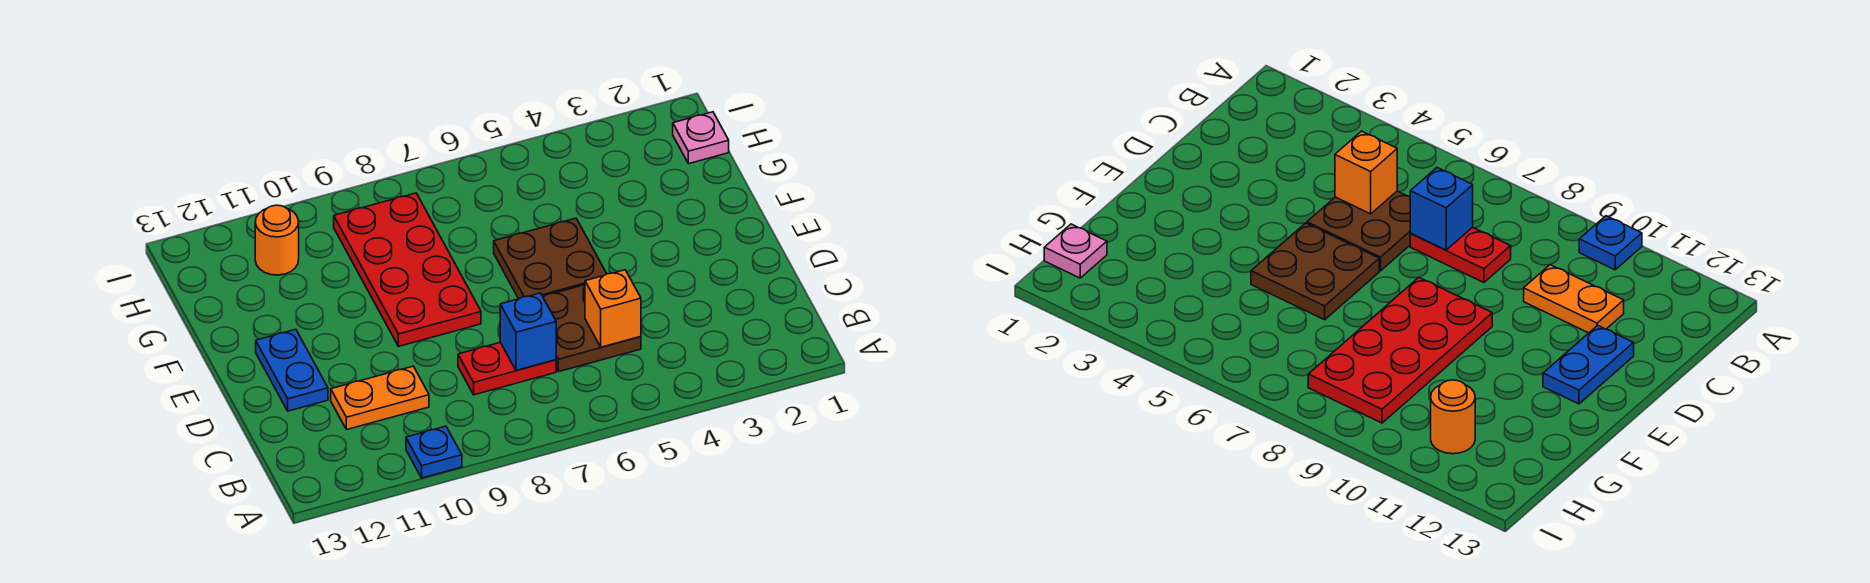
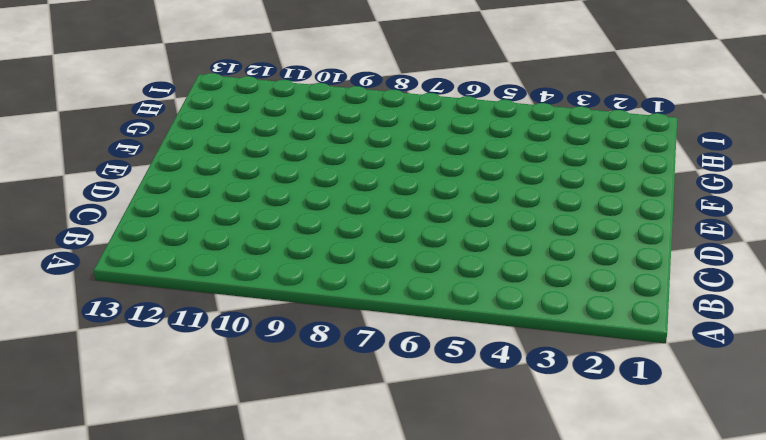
none -> blue plate A10 level 1
none -> brown plate C5:D6 level 1

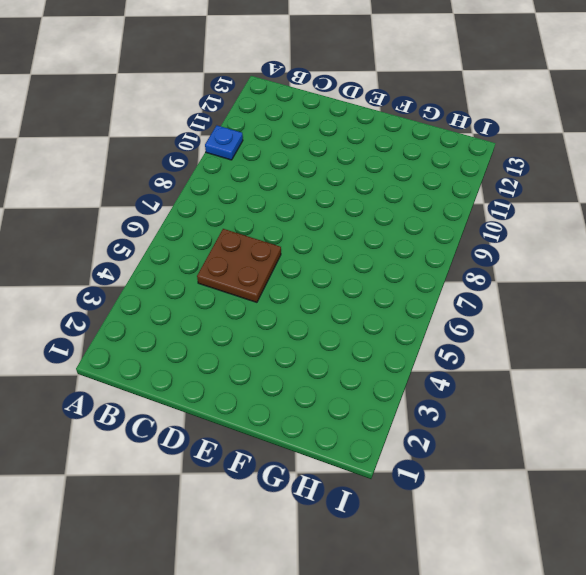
none -> red plate C7:C8 level 1
none -> orange plate C10:C11 level 1

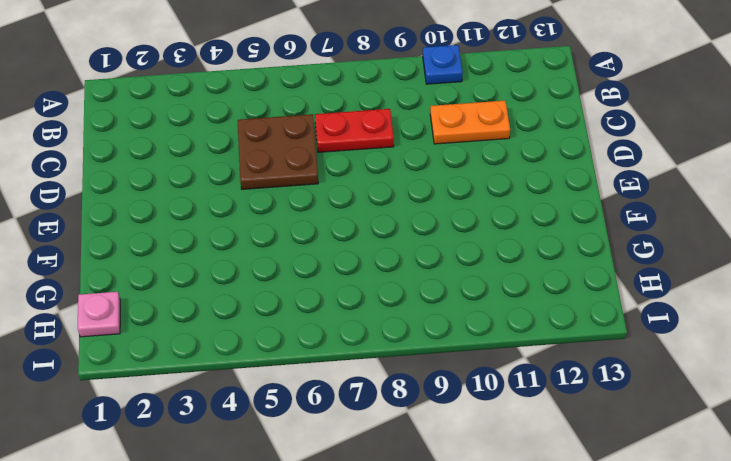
none -> blue plate D12:E12 level 1
none -> brown plate E5:F6 level 1

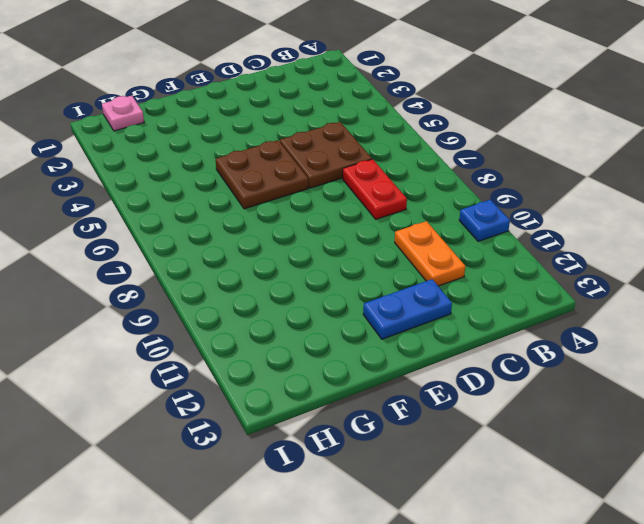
none -> red plate E8:H9 level 1
none -> orange round brick H11 level 1

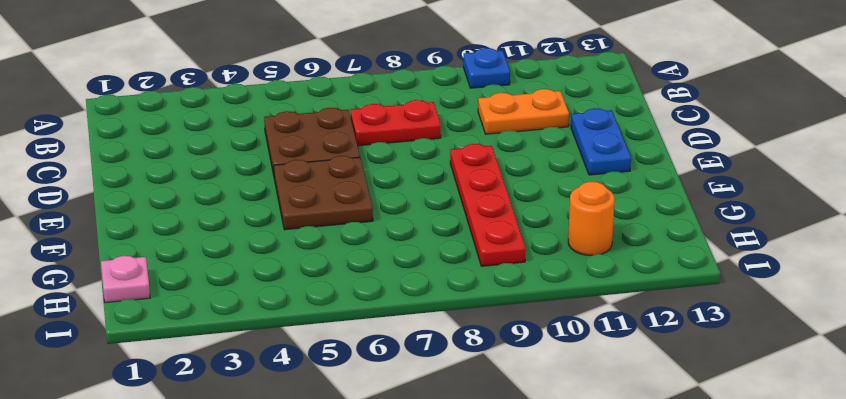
red plate E9:H9 level 1 -> red plate E8:H9 level 1
none -> orange brick C5 level 2
none -> blue brick C7 level 2

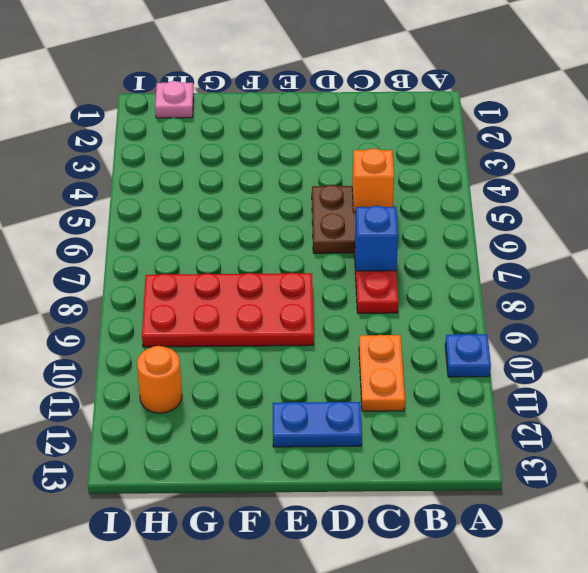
none -> brown plate E5:F6 level 1

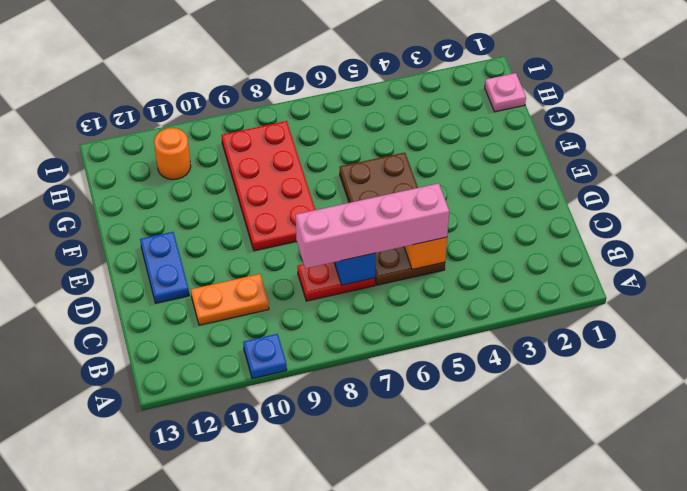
pink brick C5:C8 level 3 -> none

